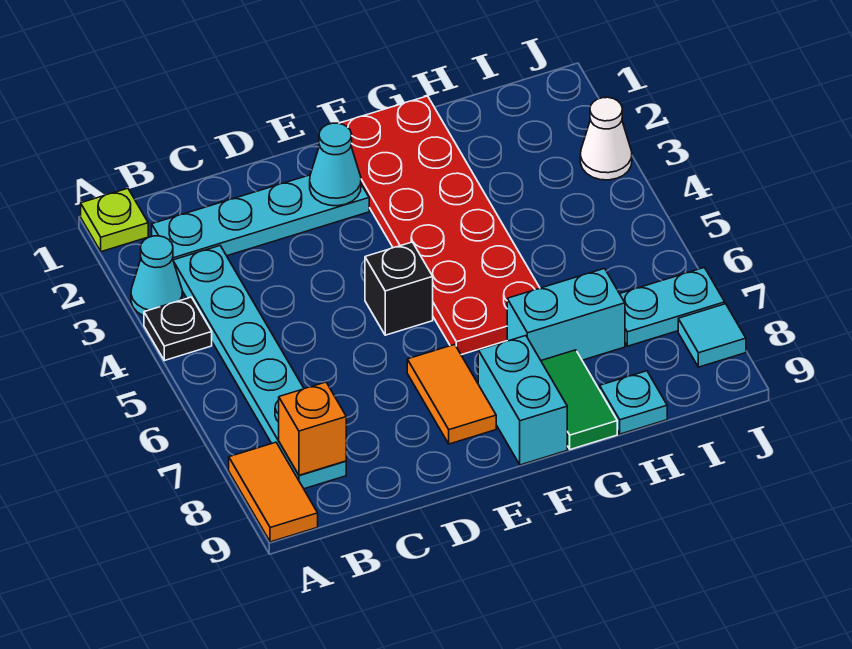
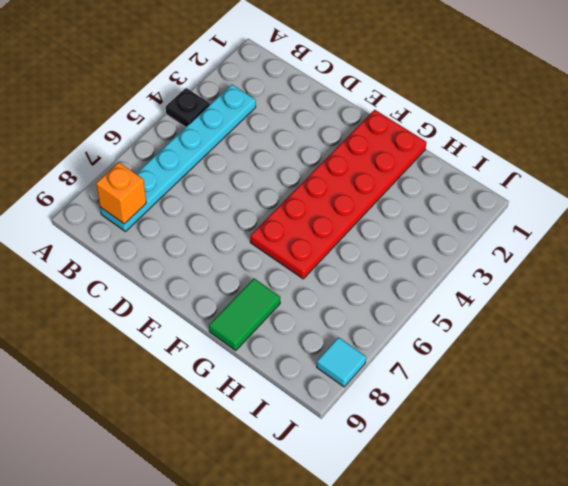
none -> lime plate A1 level 1
none -> cyan cone A3 level 1
none -> orange tile A8:A9 level 1

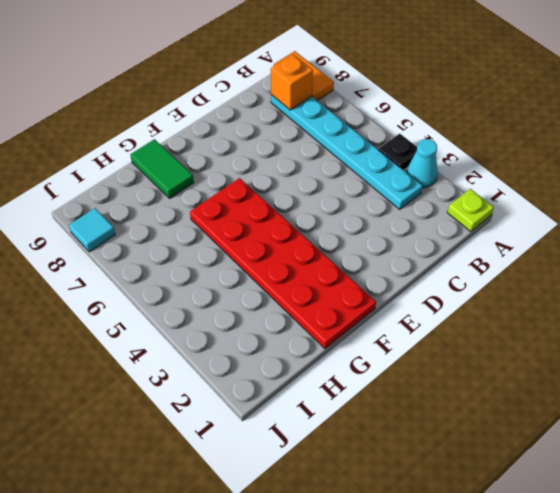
none -> cyan plate B2:E2 level 1
none -> black brick E5 level 1
none -> orange tile E7:E8 level 1

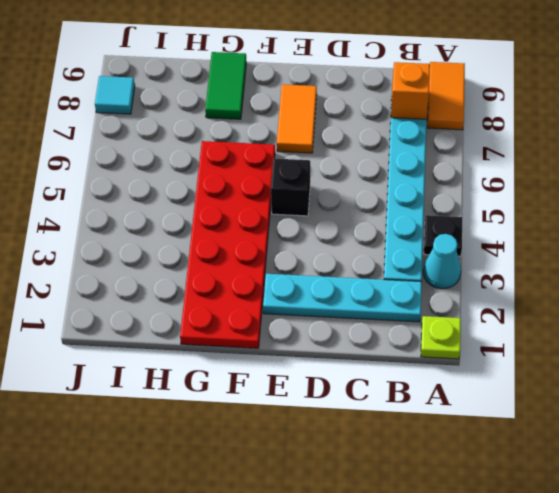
none -> cyan brick F8:F9 level 1
none -> cyan brick G7:H7 level 1
none -> cyan plate H9 level 1

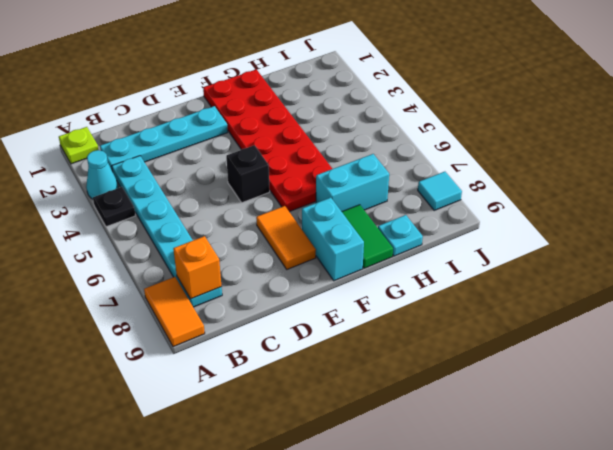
none -> cyan plate I7:J7 level 1
none -> white cone J3 level 1
none -> cyan cone E2 level 2

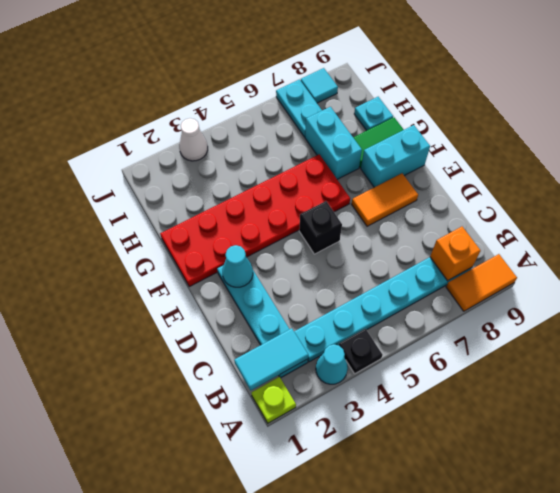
cyan tile B1:B2 level 2 -> none

